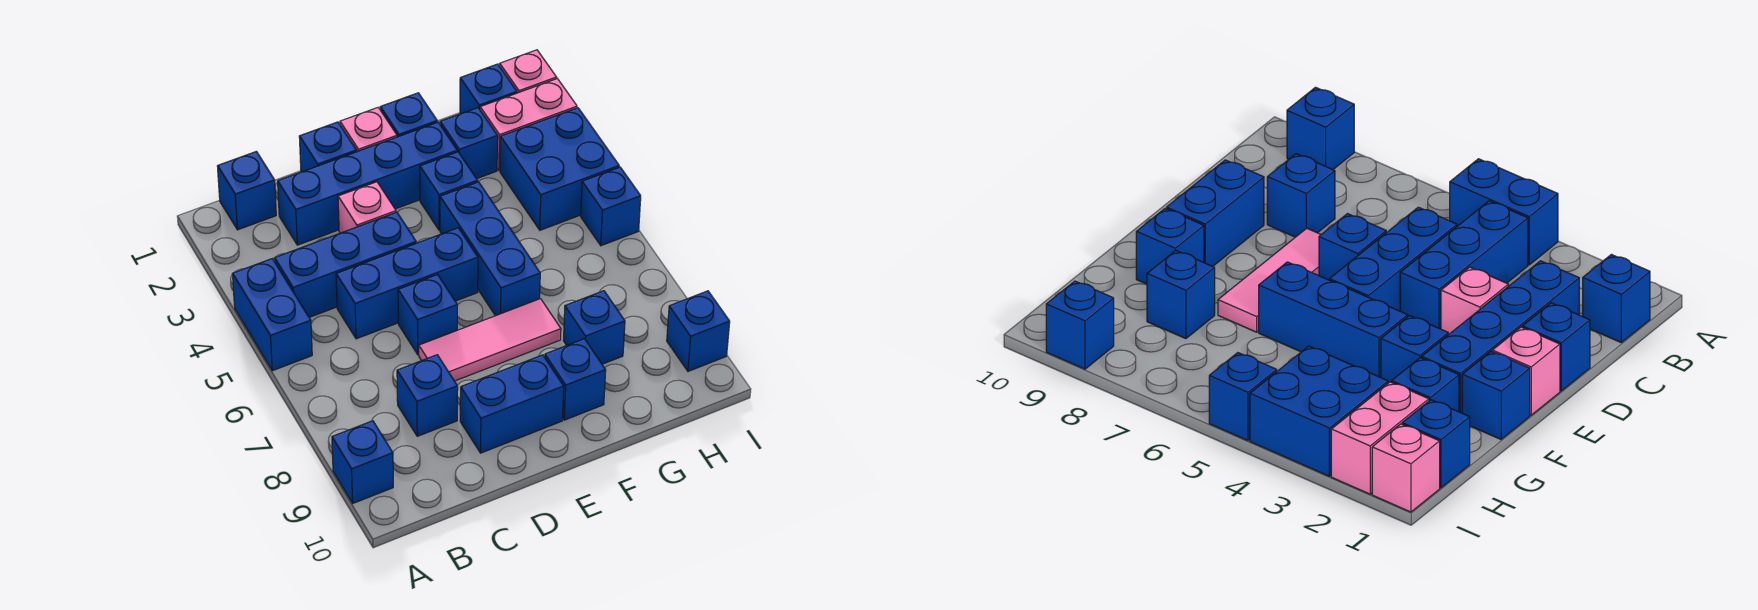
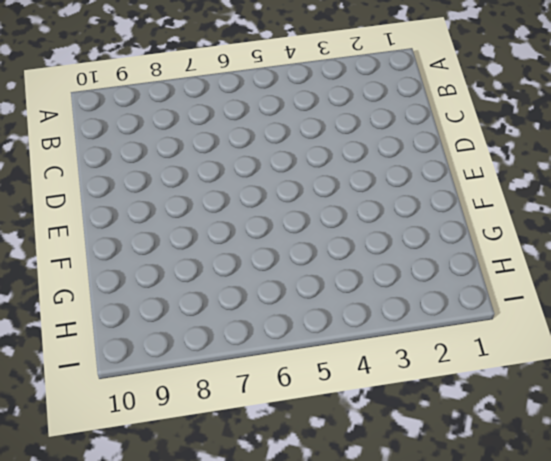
none -> blue brick A4:A5 level 1
none -> blue brick A9 level 1
none -> blue brick B1 level 1

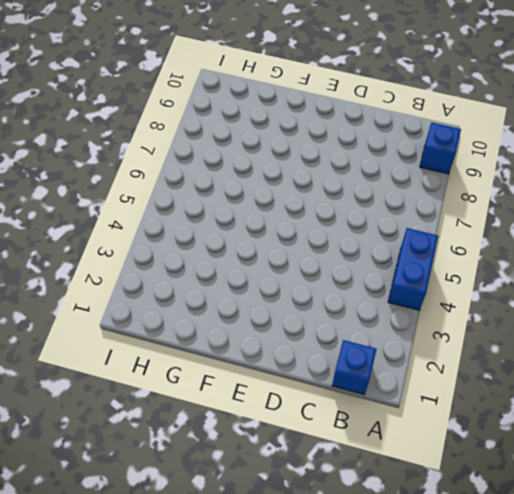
none -> blue brick B4:D4 level 1
none -> blue brick C2:F2 level 1
none -> blue brick C5:E5 level 1

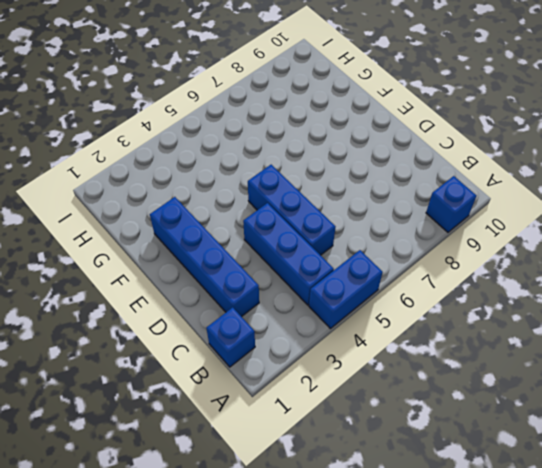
none -> blue brick C8 level 1
none -> blue brick D1 level 1
none -> pink brick D3 level 1

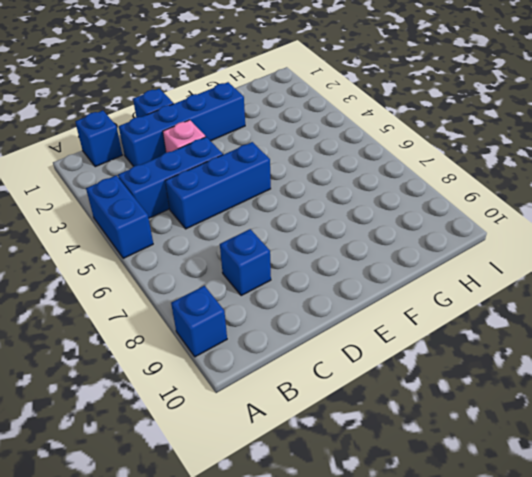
none -> blue brick D6 level 1
none -> pink tile D7:F7 level 1
none -> blue brick D9:E9 level 1

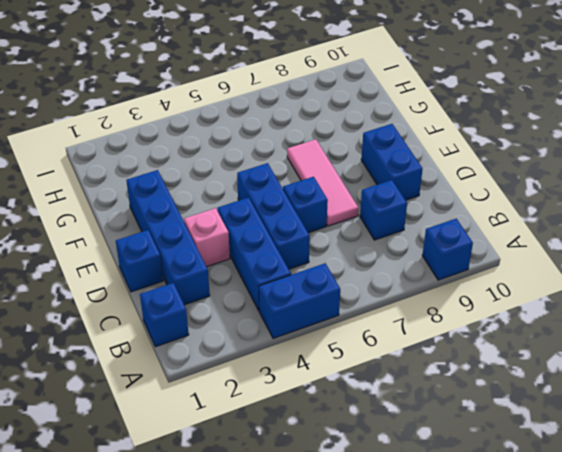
none -> pink brick E1 level 1
none -> blue brick F1 level 1
none -> blue brick F3 level 1

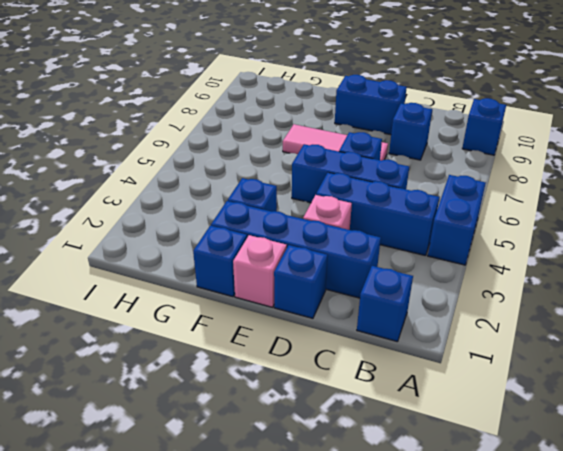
none -> blue brick F4:F6 level 1
none -> blue brick F9 level 1
none -> blue brick G2 level 1

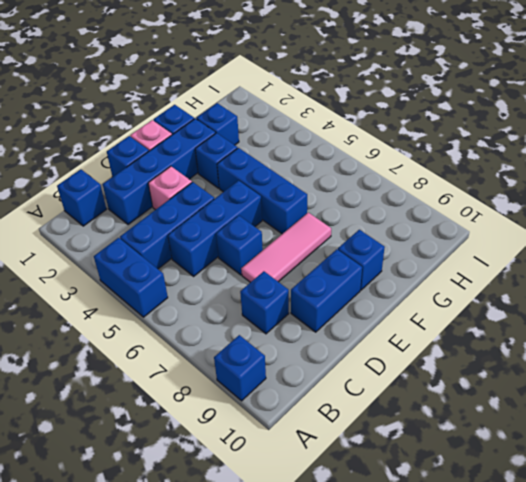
none -> blue brick G8 level 1
none -> blue brick H1 level 1
none -> pink brick H2:I2 level 1

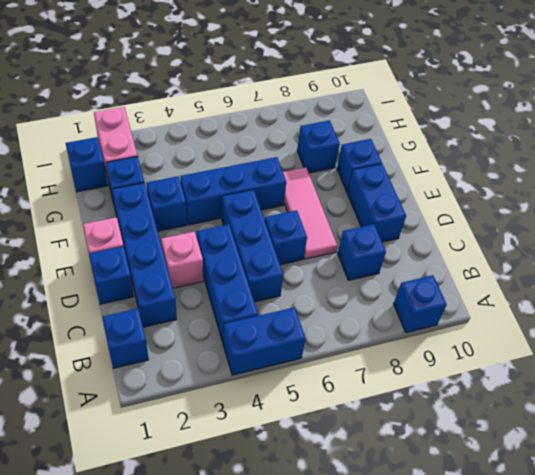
none -> blue brick F1 level 1
none -> blue brick H3:I4 level 1
none -> pink brick I1 level 1

